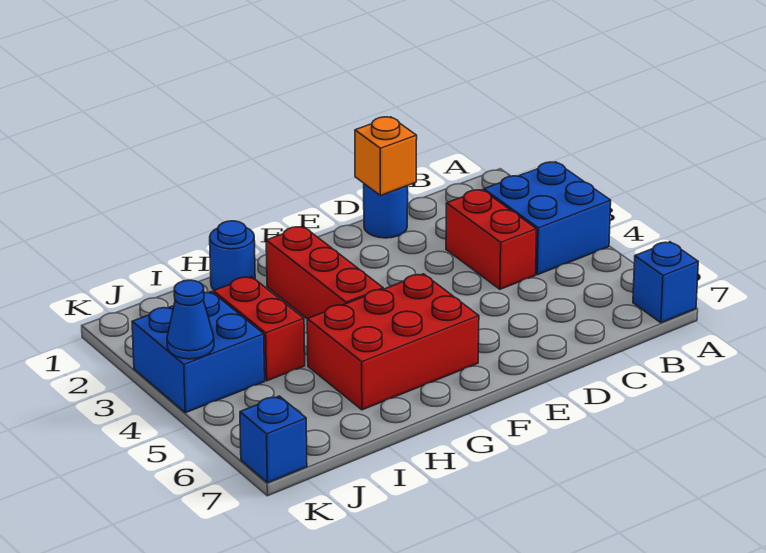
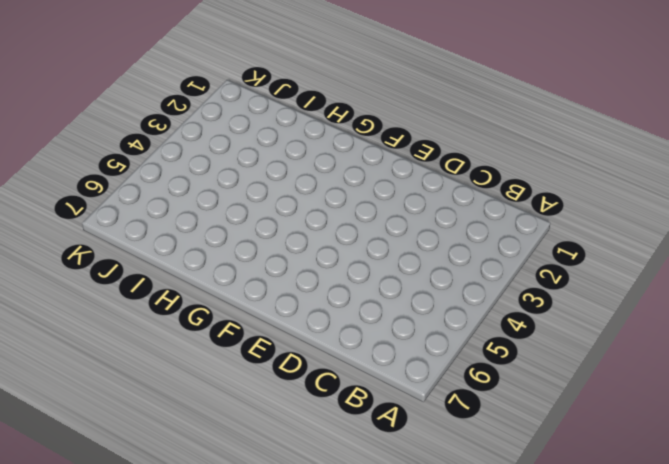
none -> blue brick A3:B4 level 1
none -> blue brick A7 level 1
none -> red brick C3:C4 level 1

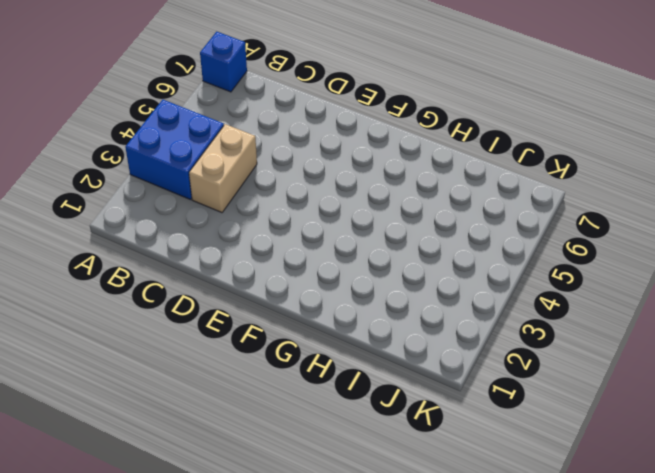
tan brick C3:C4 level 1 -> red brick C3:C4 level 1
none -> blue round brick D1 level 1
none -> red brick F5:H6 level 1
none -> red brick G2:G4 level 1

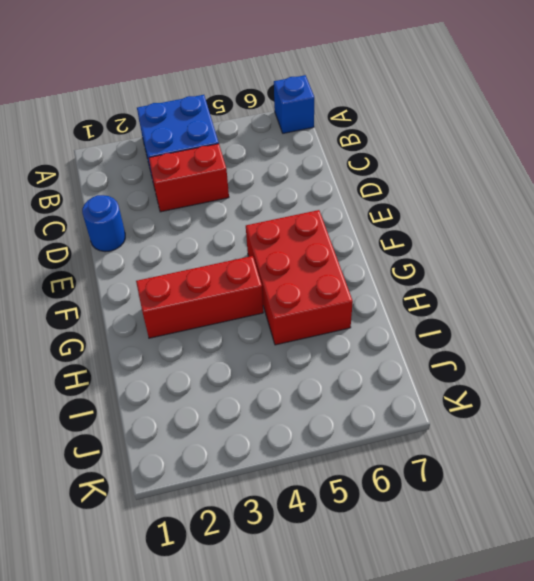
none -> blue round brick H1 level 1
none -> red brick I3:I4 level 1
none -> blue brick J3:K4 level 1

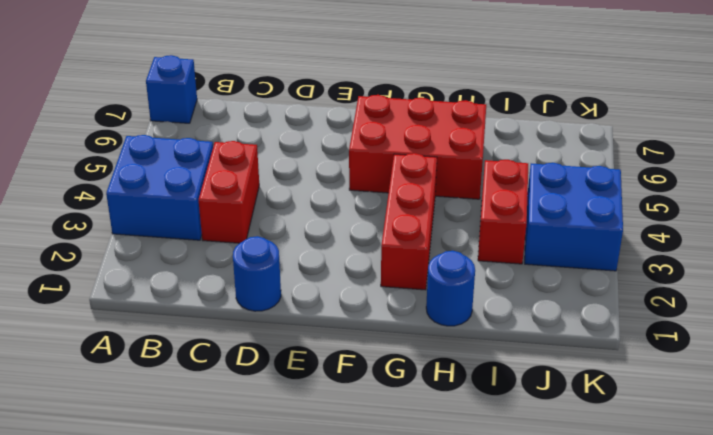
none -> blue brick K7 level 1
none -> orange brick D1 level 2
none -> blue cone K4 level 2

